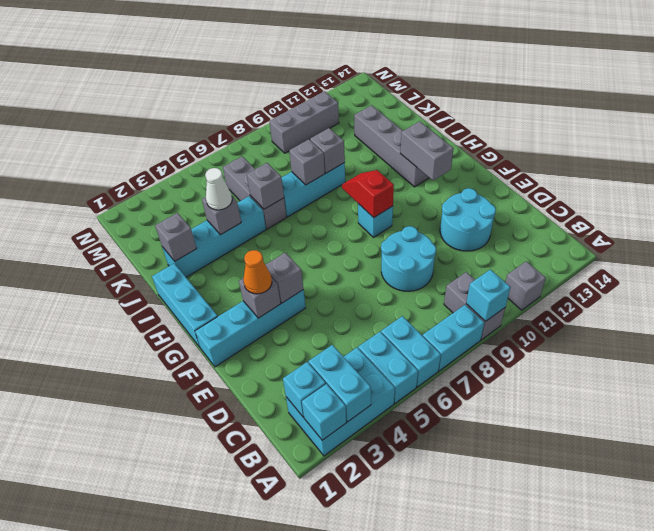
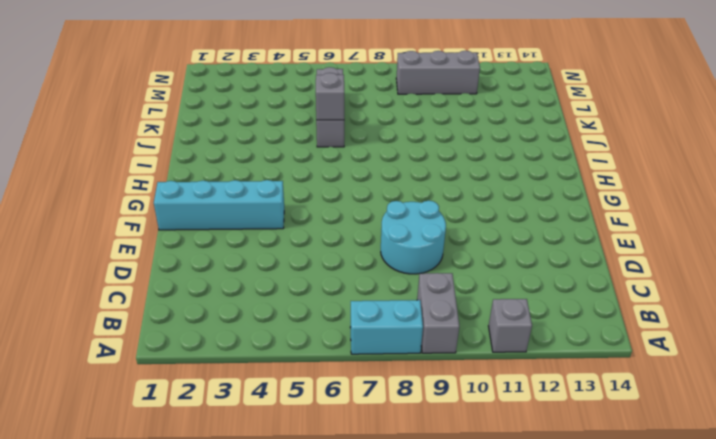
none -> cyan brick A2:B4 level 1
none -> cyan brick A5:B5 level 1
none -> cyan brick A6:B6 level 1
none -> cyan round brick D11:E12 level 1

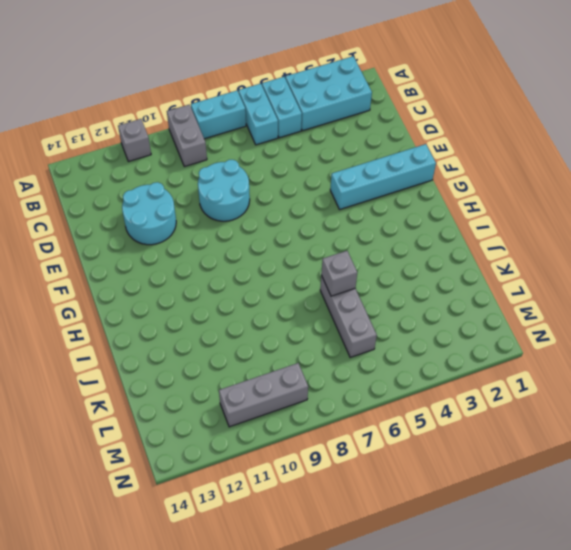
none -> cyan brick G1:I1 level 1
none -> cyan brick G9 level 1
none -> grey brick H12:K12 level 1
none -> cyan brick J2:J5 level 1

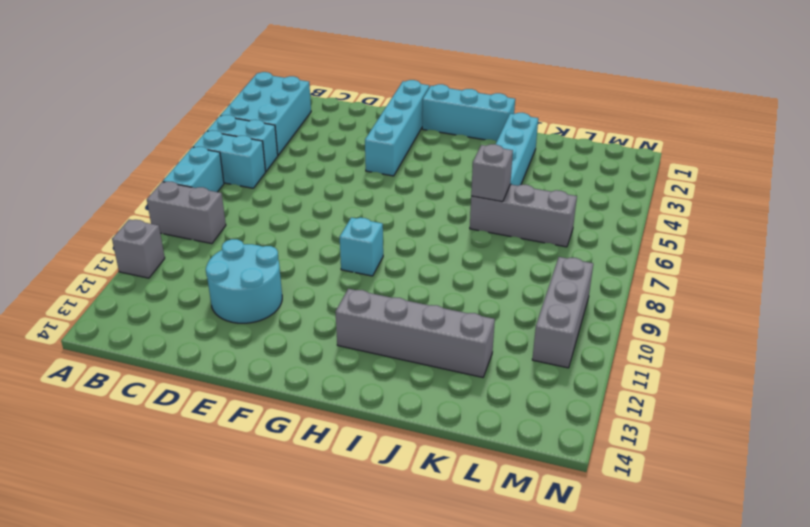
none -> cyan round brick D8:E9 level 1
none -> cyan brick J7:J9 level 1
none -> cyan brick A2 level 2
none -> cyan brick A3:B3 level 2

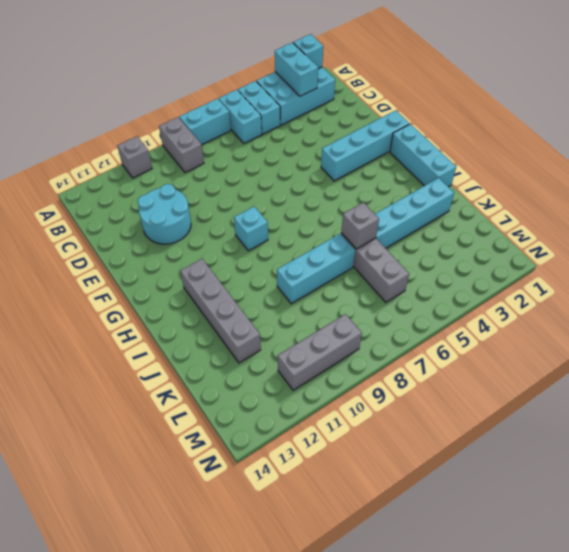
none -> cyan round brick D8:E9 level 1
none -> cyan brick A9 level 2
none -> cyan brick B2 level 2
none -> grey brick F3 level 2

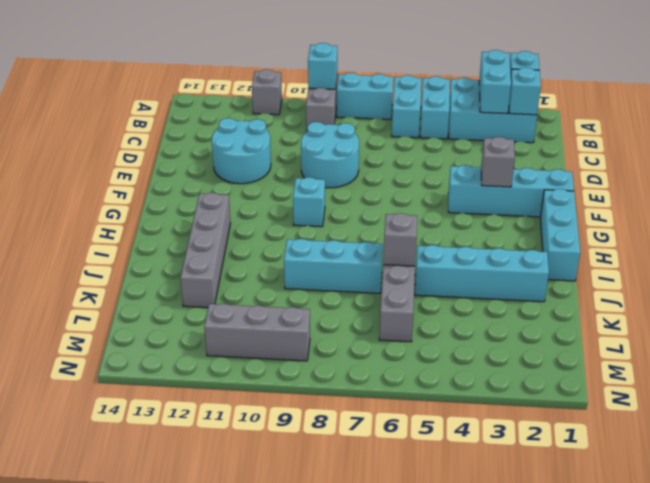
none -> grey brick F4 level 2
none -> red slope G9:H9 level 2 top G
none -> grey brick G12:H12 level 2
none -> grey brick J2 level 2

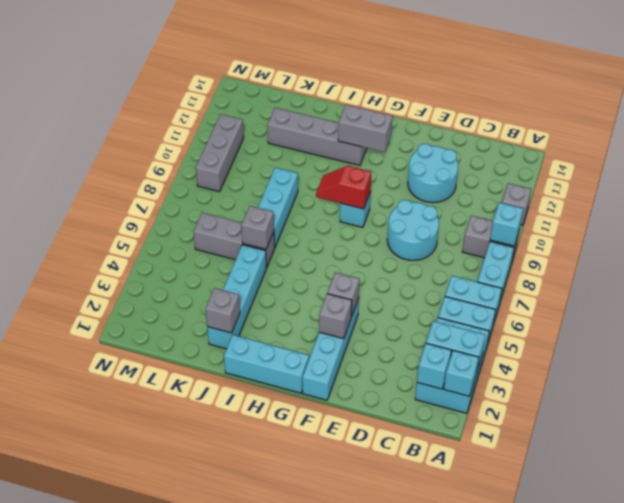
none -> grey brick J4 level 2
none -> grey brick J8 level 2
none -> grey brick J9 level 2
none -> orange cone F3 level 3

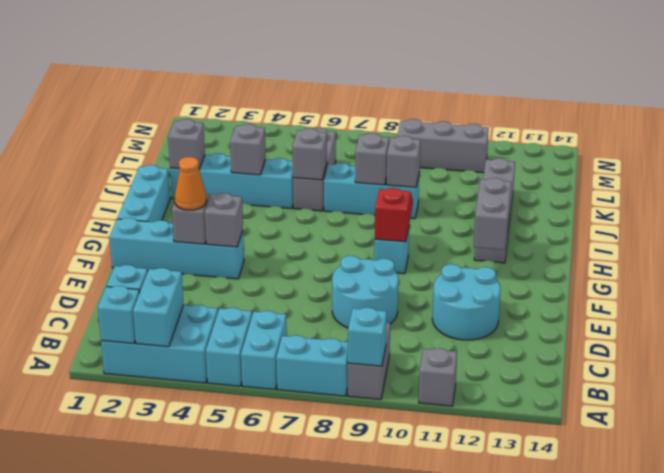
none -> white cone J4 level 3

